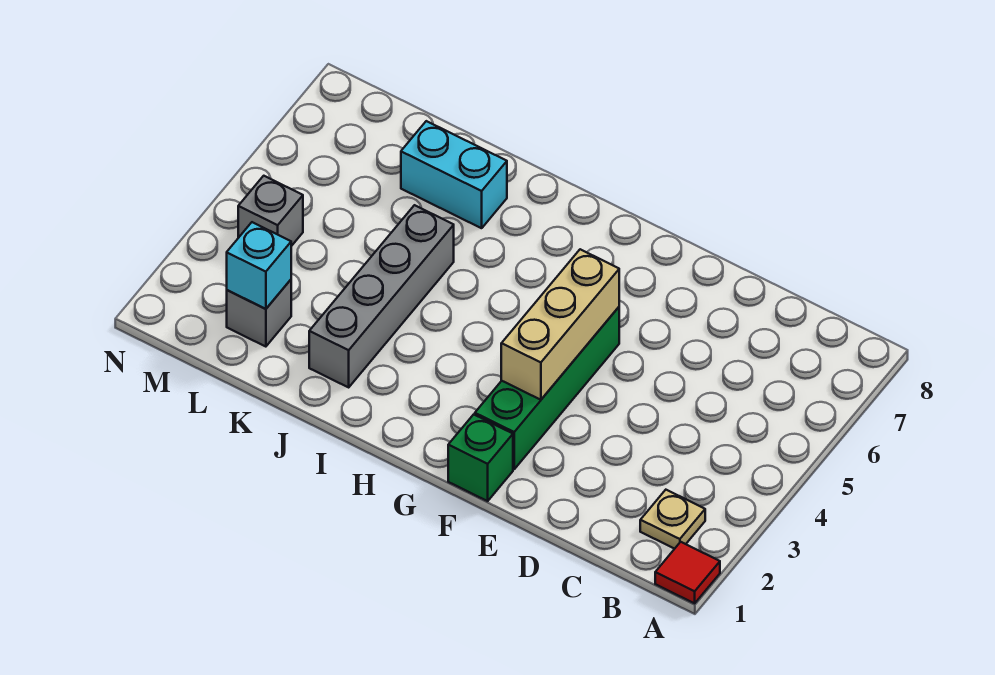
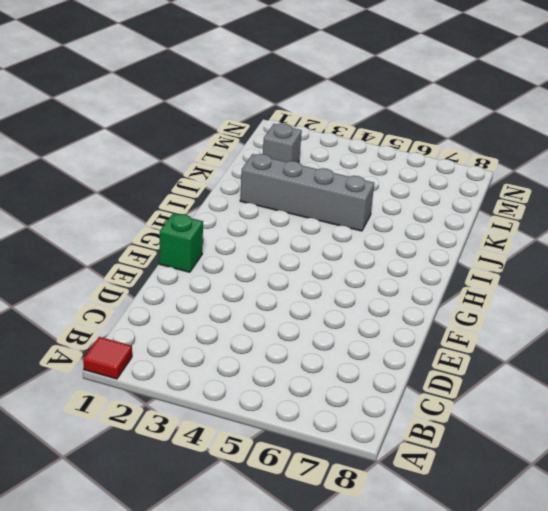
none -> tan plate B2 level 1
none -> green brick F2:F5 level 1

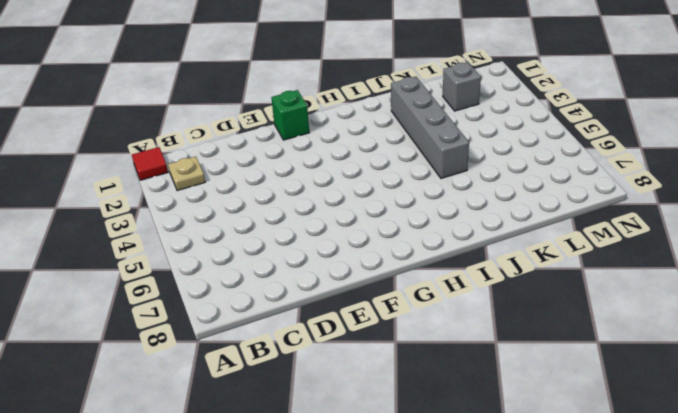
none -> green brick F2:F5 level 1
none -> cyan brick J7:K7 level 1

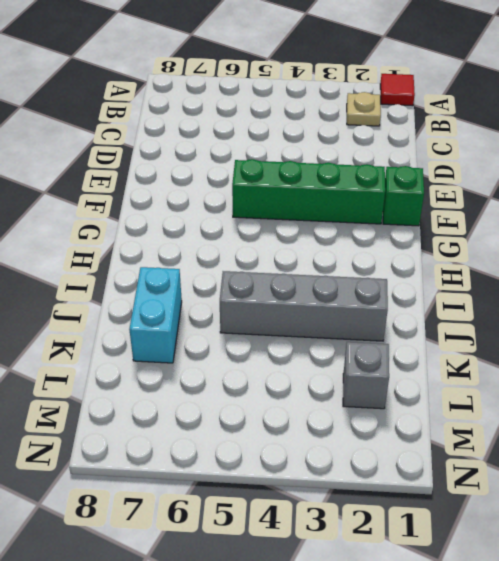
none -> grey brick M4 level 1
none -> tan brick F3:F5 level 2

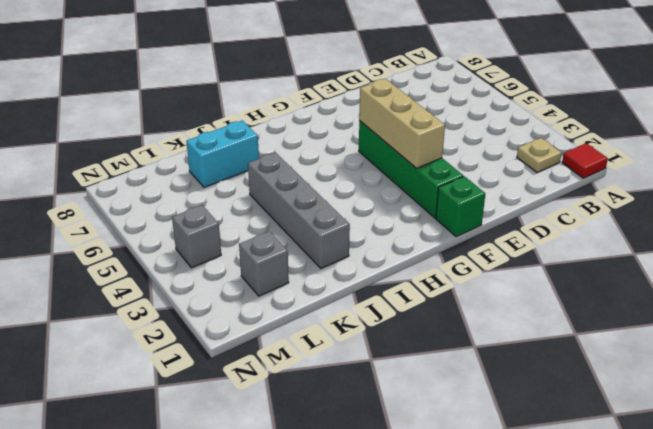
none -> cyan brick L2 level 2

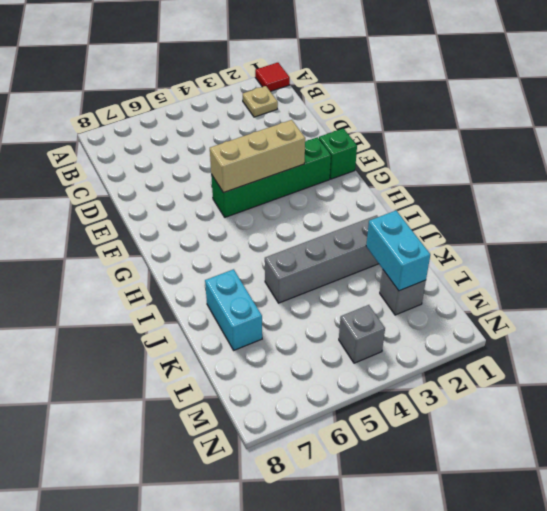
cyan brick K2:L2 level 2 -> cyan brick L2 level 2

